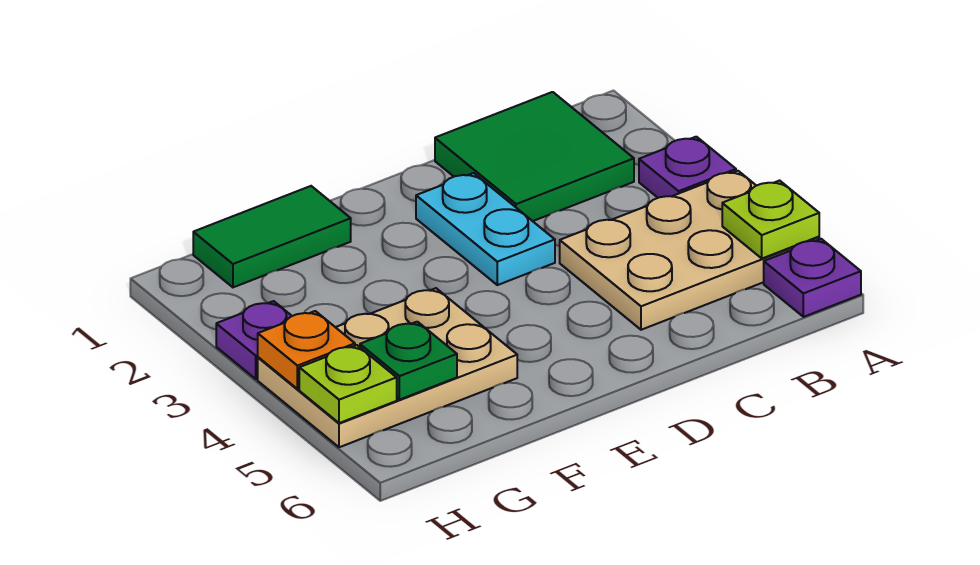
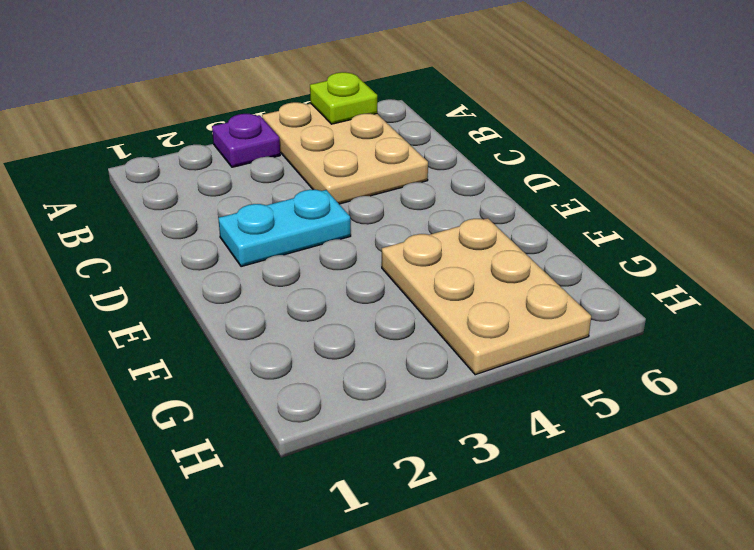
none -> purple plate A6 level 1
none -> green tile B1:C2 level 1
none -> green tile F1:G1 level 1

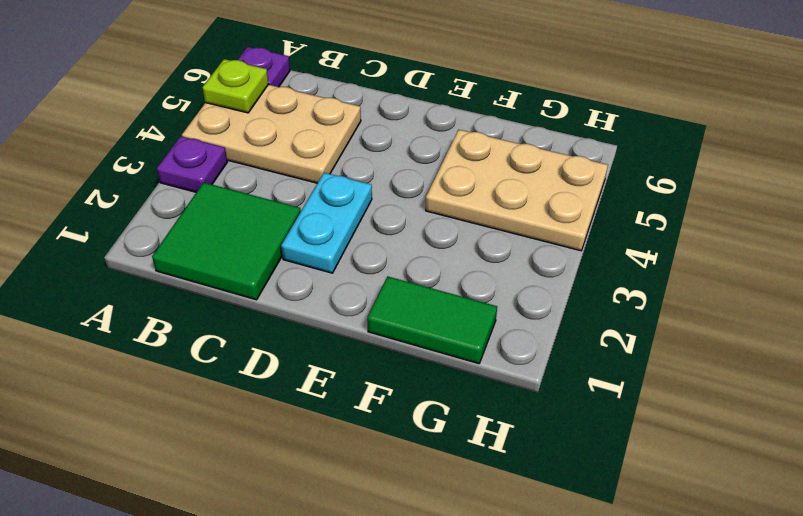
none -> purple plate H3 level 1
none -> green plate G5 level 2
none -> orange plate H4 level 2

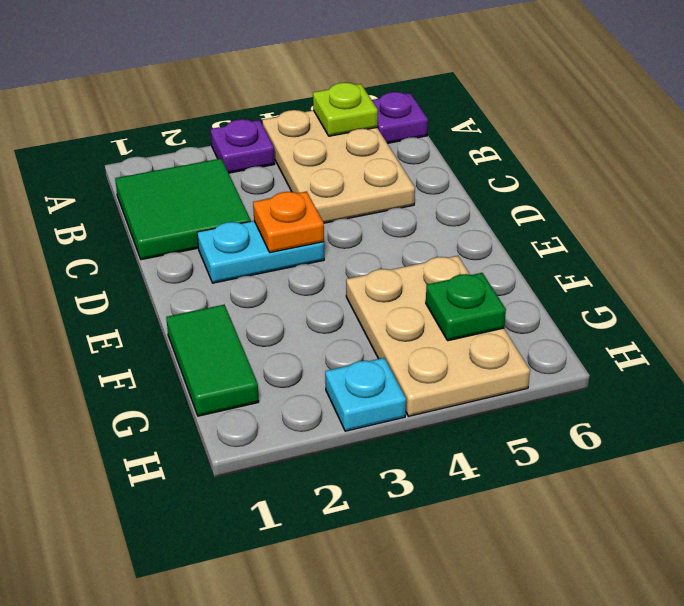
orange plate D3 level 2 -> orange plate H4 level 2
cyan plate H3 level 1 -> purple plate H3 level 1
none -> lime plate H5 level 2

